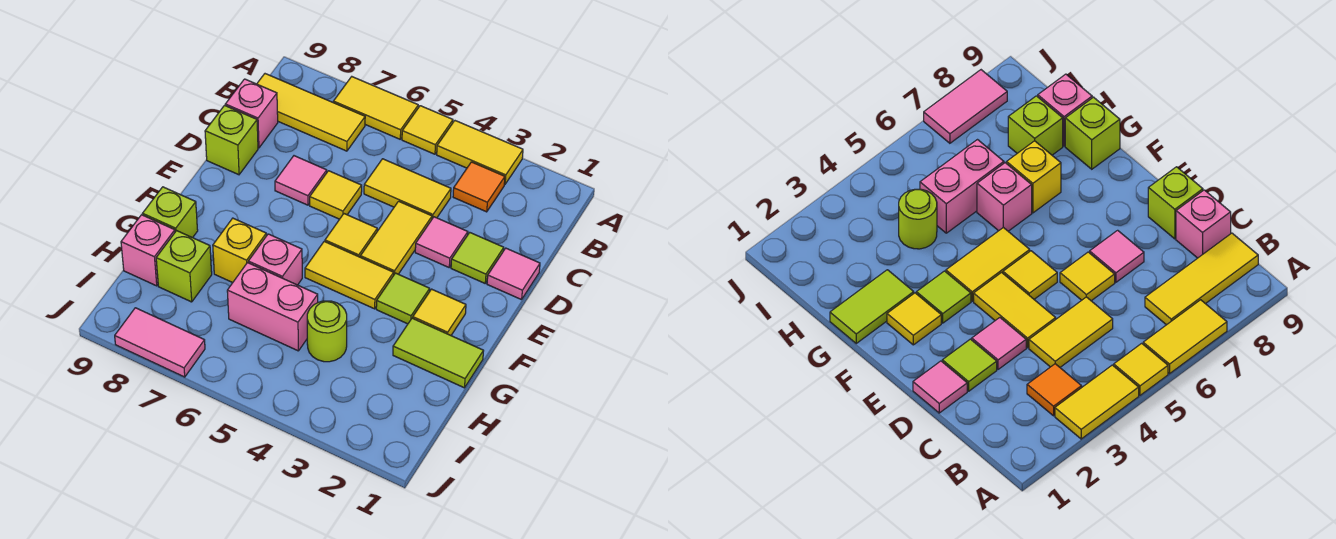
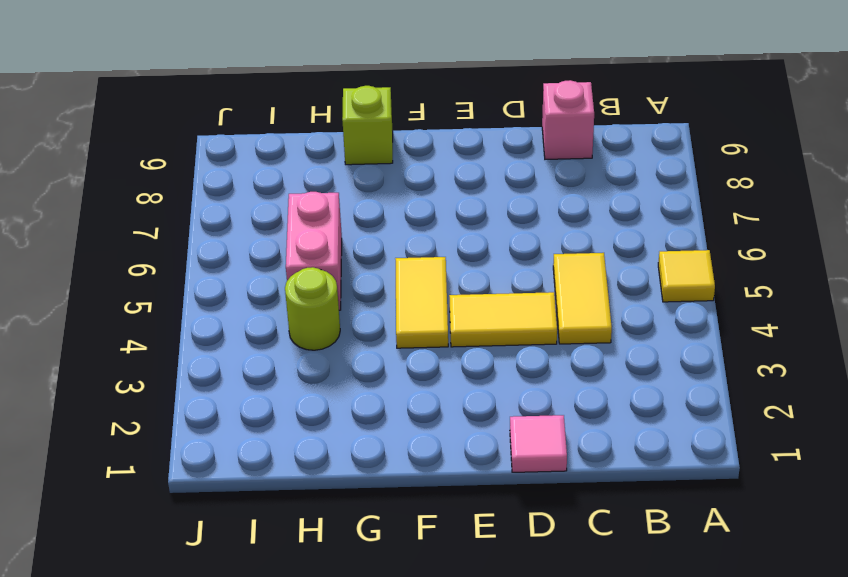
none -> yellow tile A3:A4 level 1
none -> yellow tile A6:A7 level 1
none -> orange tile B3 level 1

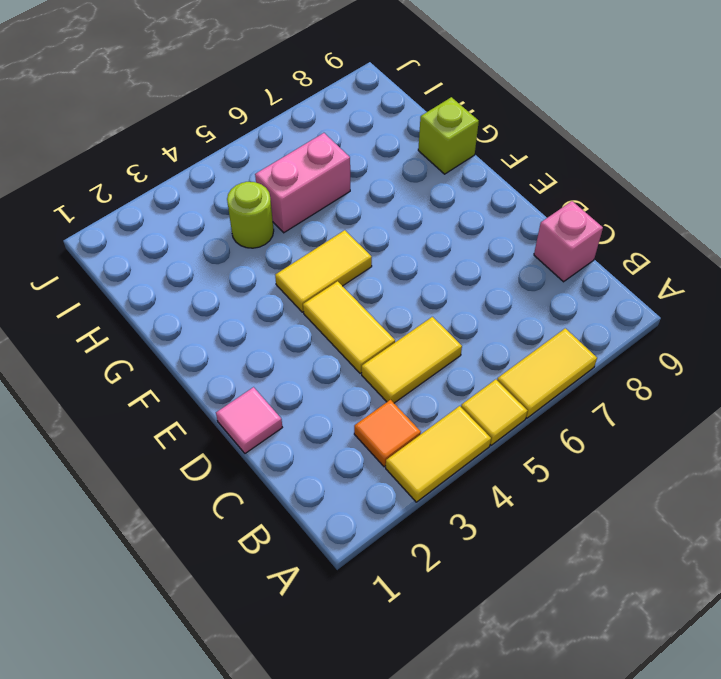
none -> yellow tile B7:B9 level 1
none -> lime tile D2 level 1
none -> pink tile D3 level 1

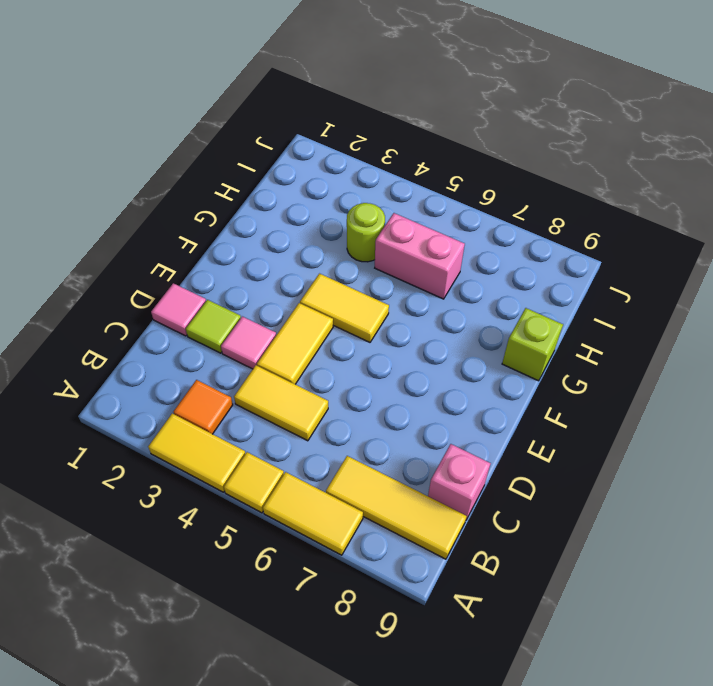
none -> yellow tile D6 level 1
none -> pink tile D7 level 1
none -> lime brick D9 level 1

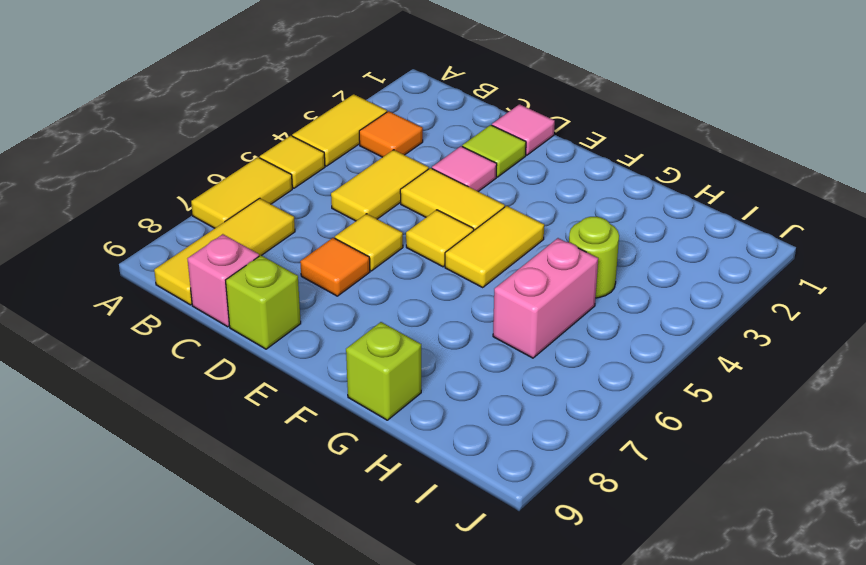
orange tile D7 level 1 -> pink tile D7 level 1
none -> yellow tile F2 level 1
none -> lime tile F3 level 1
none -> lime tile G1:G2 level 1

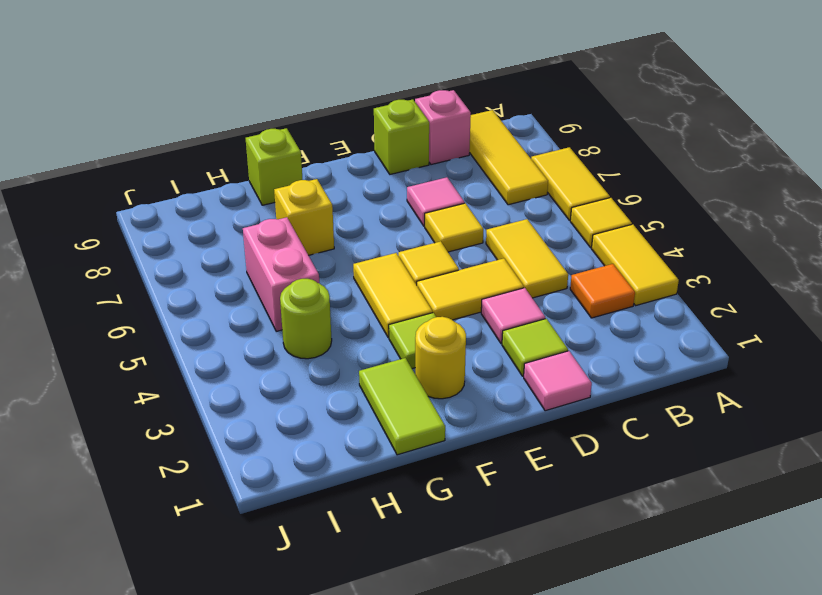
yellow round brick F2 level 1 -> yellow tile F2 level 1
none -> pink brick G6 level 1
none -> lime brick H8 level 1
none -> pink brick H9 level 1

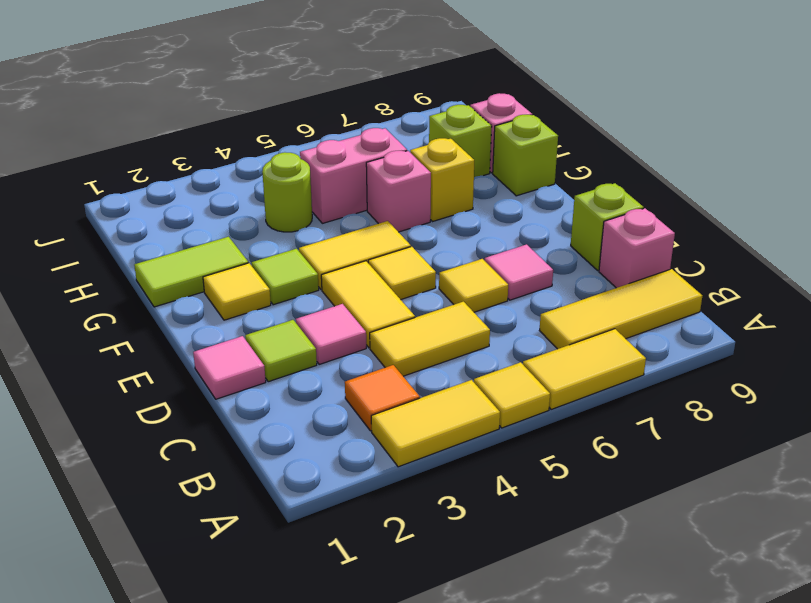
none -> pink tile J7:J8 level 1

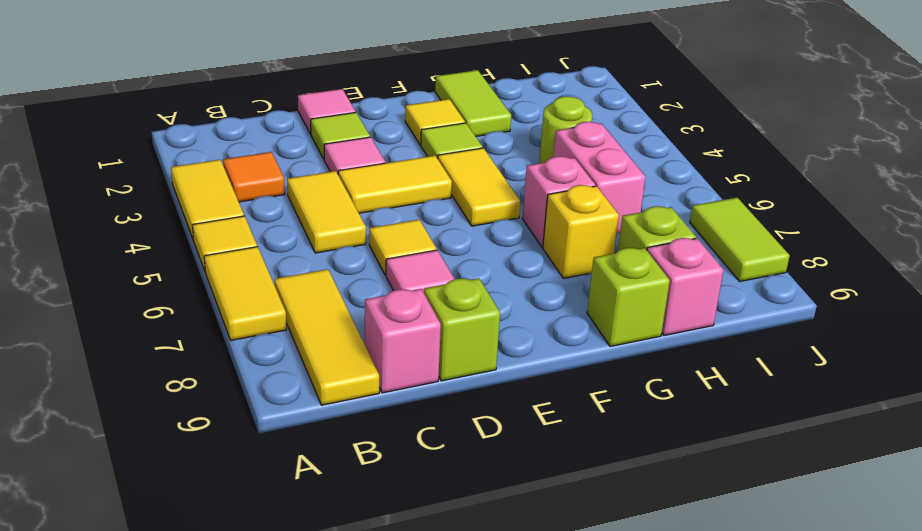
lime tile J7:J8 level 1 -> pink tile J7:J8 level 1
none -> yellow tile E5 level 1

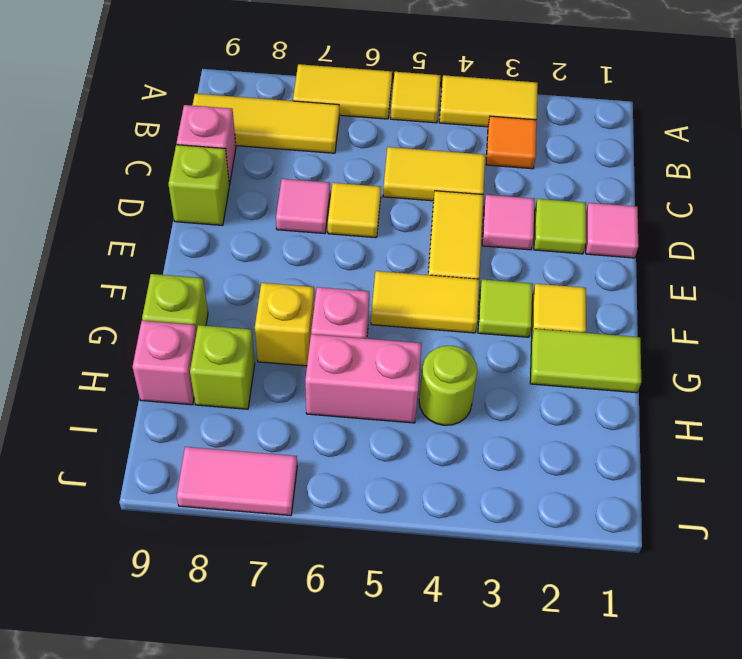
none -> yellow tile E5 level 1

